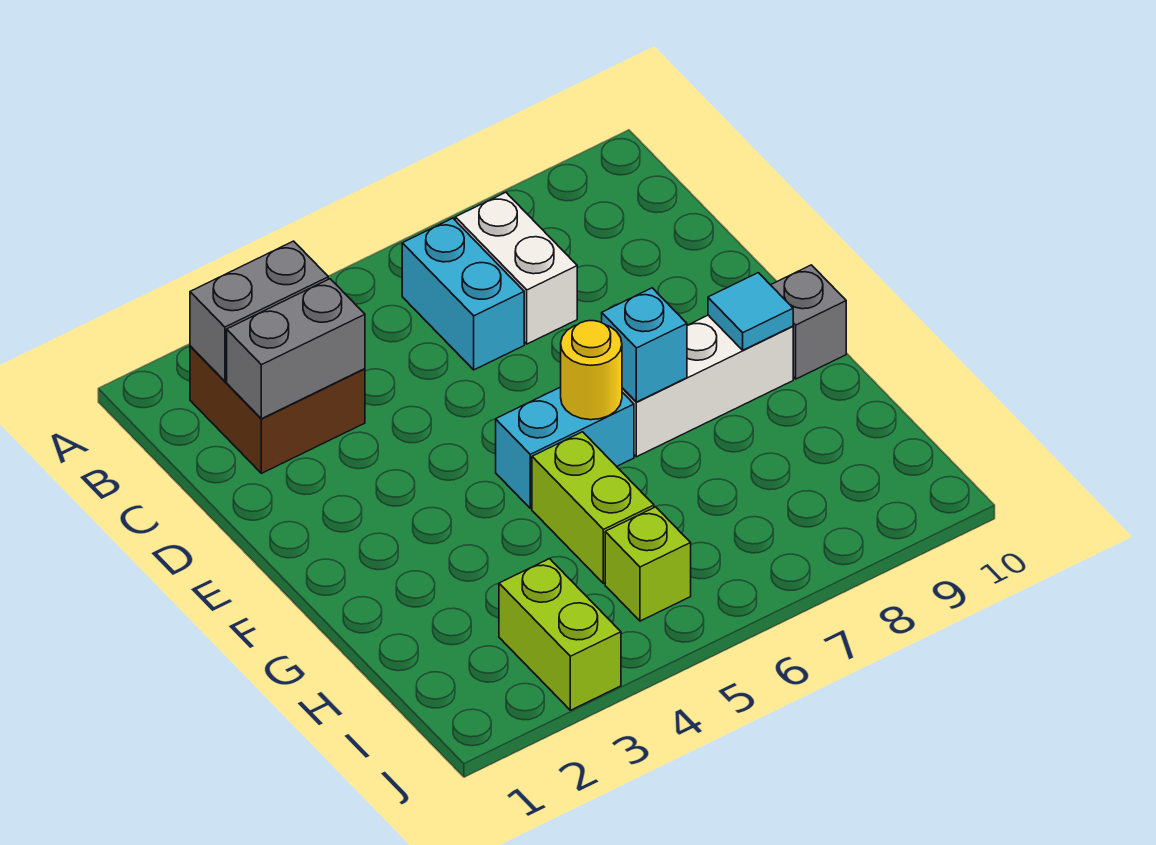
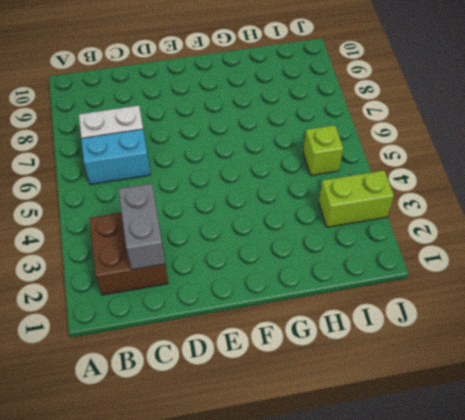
none -> cyan brick F5:F6 level 1
none -> white brick F7:F9 level 1
none -> grey brick F10 level 1

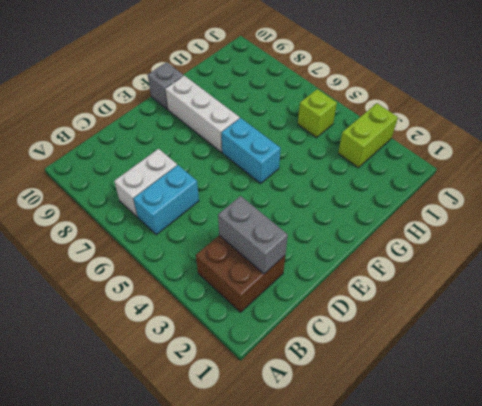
none -> lime brick G5:H5 level 1
none -> grey brick B2:B3 level 2
none -> yellow round brick F6 level 2

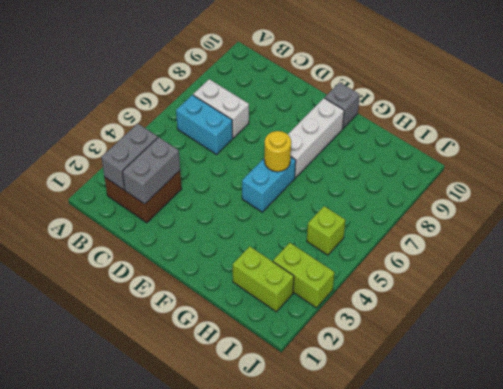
lime brick H2:I2 level 1 -> lime brick G5:H5 level 1
none -> cyan brick F7 level 2
none -> cyan tile F9 level 2

